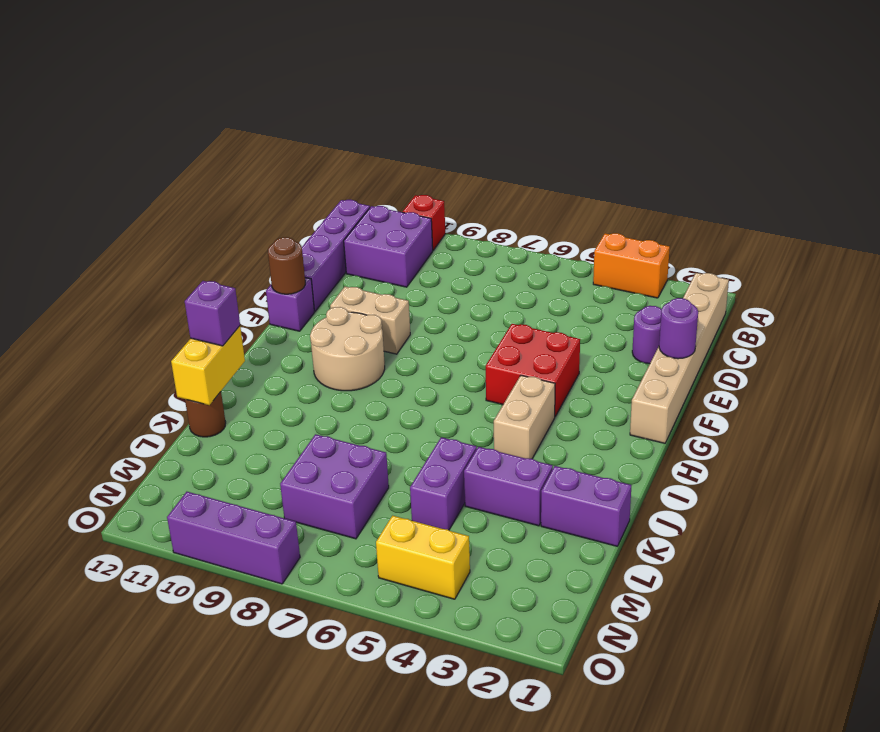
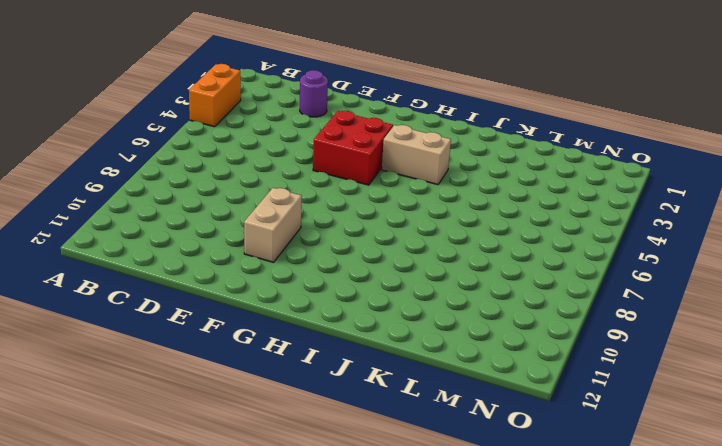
none -> red brick A10 level 1
none -> tan brick B1:G1 level 1
none -> purple brick B10:C11 level 1

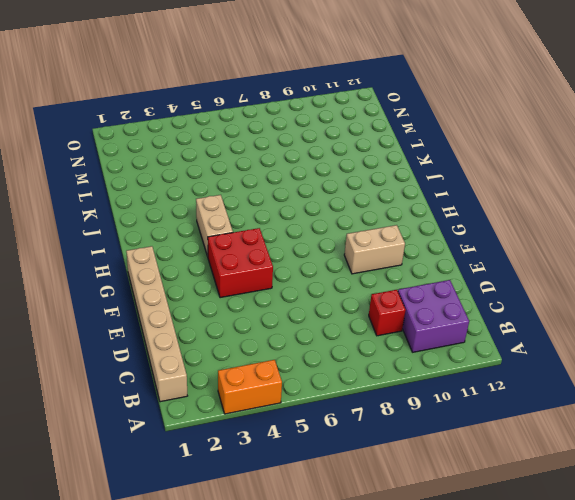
red brick C9 level 1 -> red brick A10 level 1
none -> purple brick B12:E12 level 1
none -> purple round brick D2 level 1
none -> purple brick F12 level 1

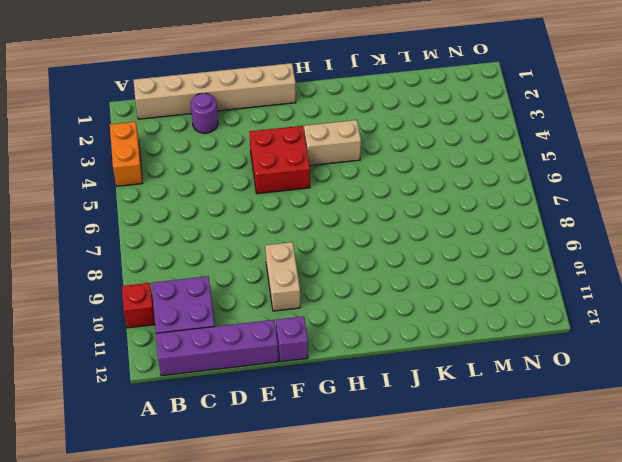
none -> tan round brick G9:H10 level 1
none -> purple brick K1:K2 level 1
none -> purple brick K3:K4 level 1

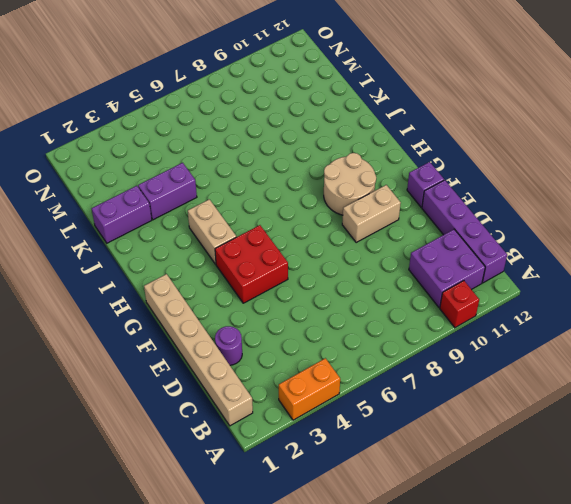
none -> purple brick K5:L5 level 1
none -> brown round brick K12 level 1
none -> purple brick L7:M8 level 1

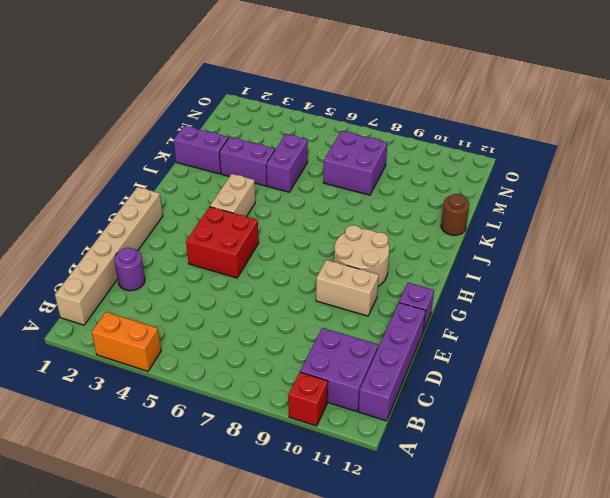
none -> yellow brick N4:N5 level 1
none -> purple brick O8:O10 level 1
none -> purple round brick E1 level 2

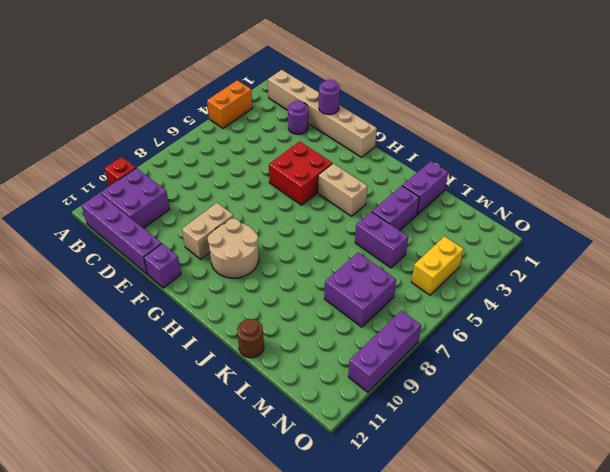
none -> brown round brick F12 level 2
none -> yellow brick J12:K12 level 2
none -> purple brick J12 level 3

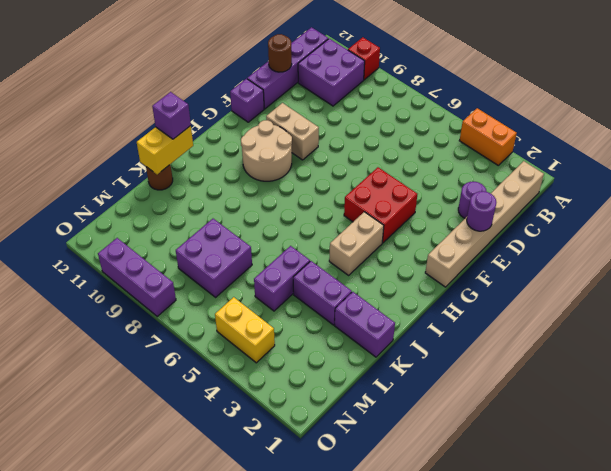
brown round brick D12 level 2 -> brown round brick F12 level 2

